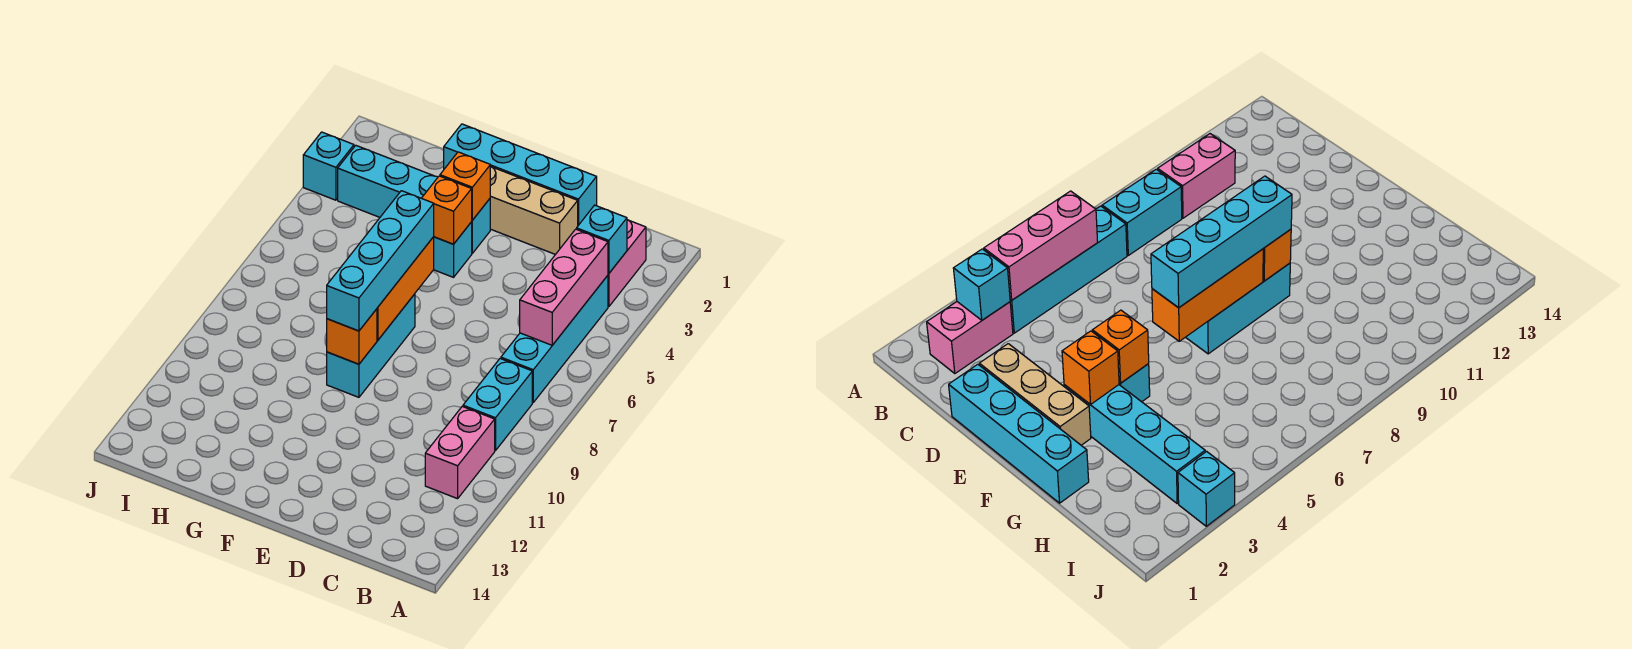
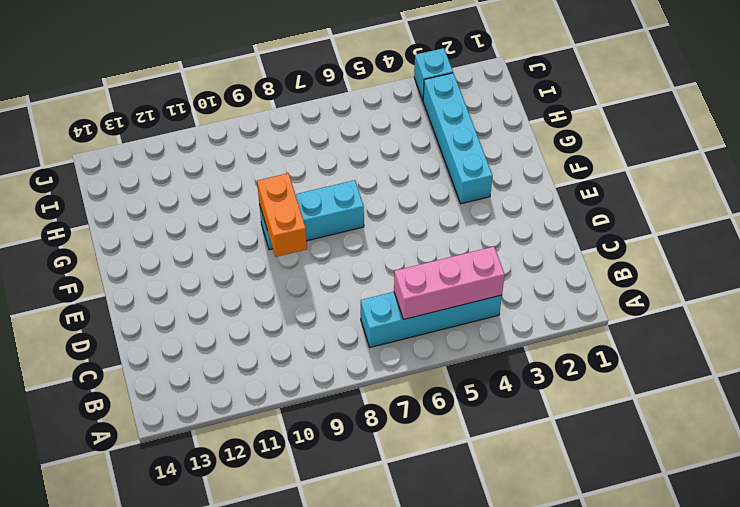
orange brick E9:F9 level 2 -> orange brick F9 level 2
none -> pink brick B2:B3 level 1
none -> cyan brick B8:B9 level 1
none -> pink brick B10:B11 level 1

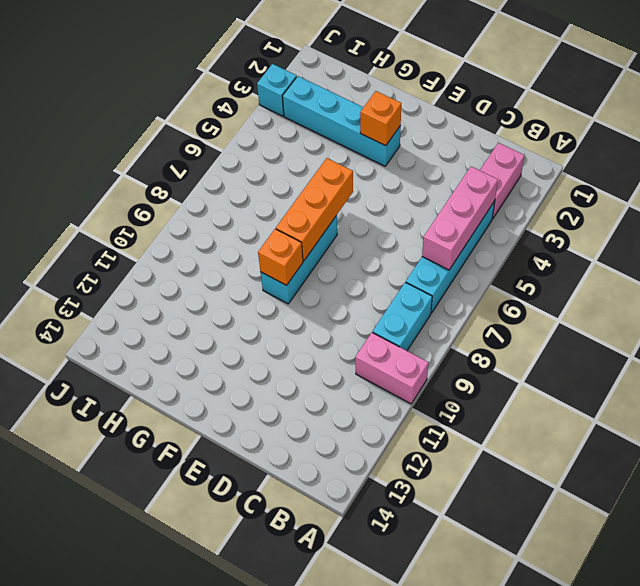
pink brick A10:B10 level 1 -> pink brick B10:B11 level 1
none -> cyan brick D1:G1 level 1
none -> tan brick D2:F2 level 1
none -> cyan brick F4 level 1

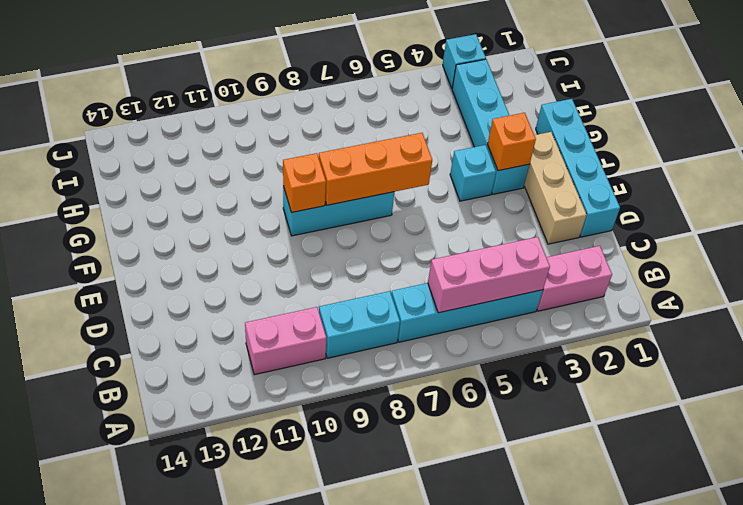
none -> cyan brick B3 level 2
none -> orange brick F4 level 2
none -> cyan brick F6:F9 level 3

